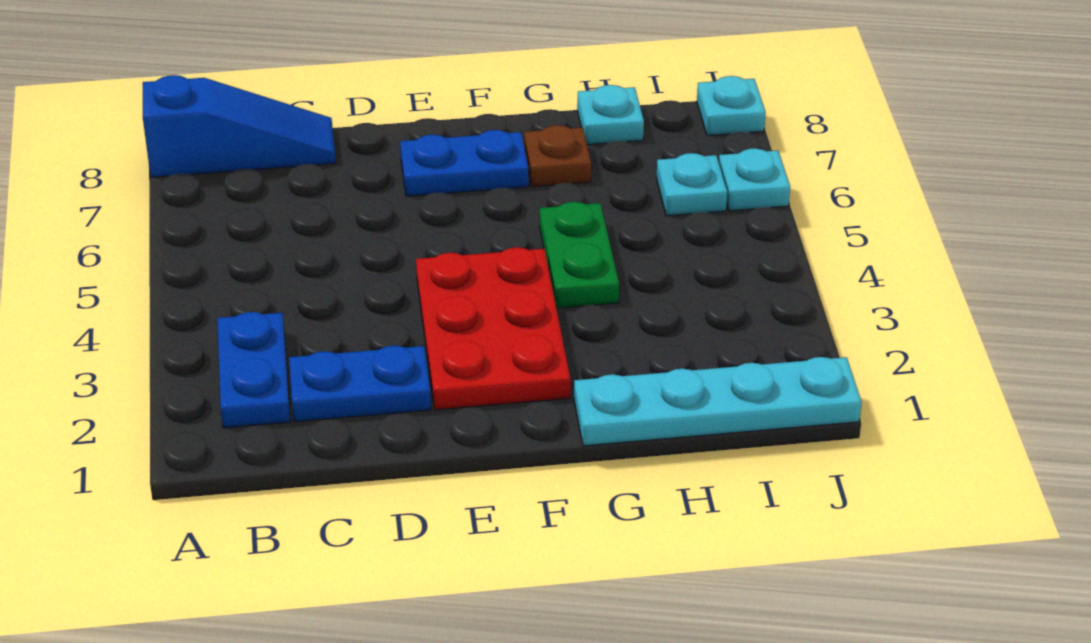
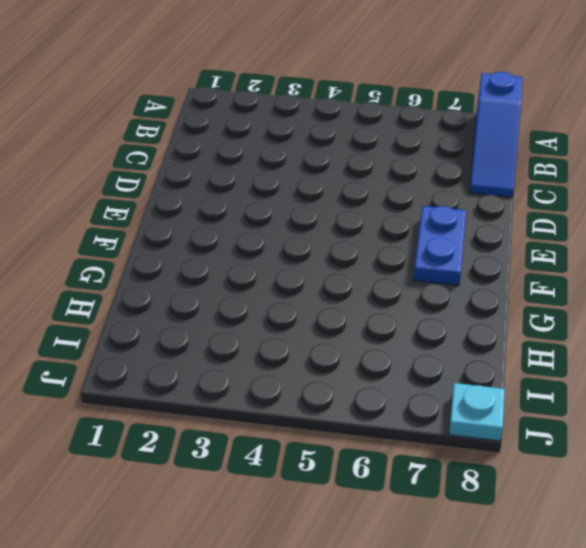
none -> blue plate B2:B3 level 1
none -> blue plate C2:D2 level 1
none -> red plate E2:F4 level 1

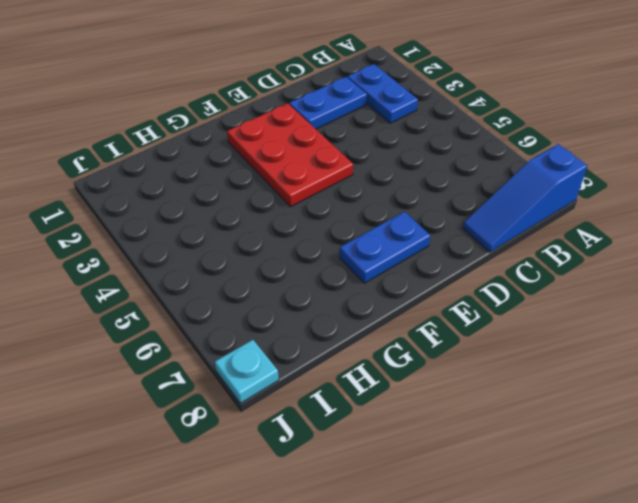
none -> cyan plate G1:J1 level 1
none -> green plate G4:G5 level 1
none -> brown plate G7 level 1

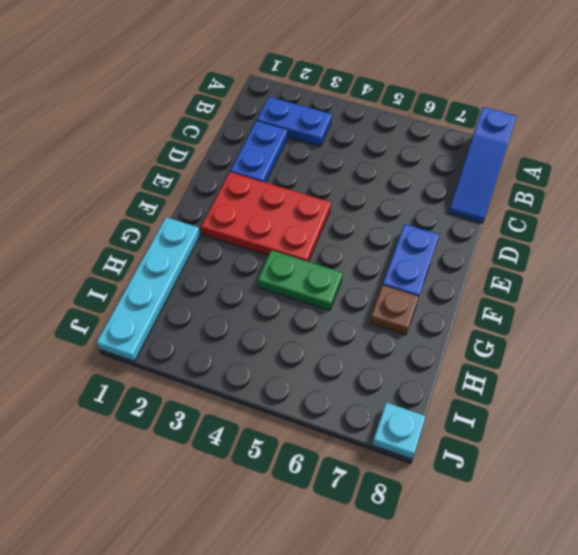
none -> cyan plate H8 level 1
none -> cyan plate I6 level 1
none -> cyan plate J6 level 1

